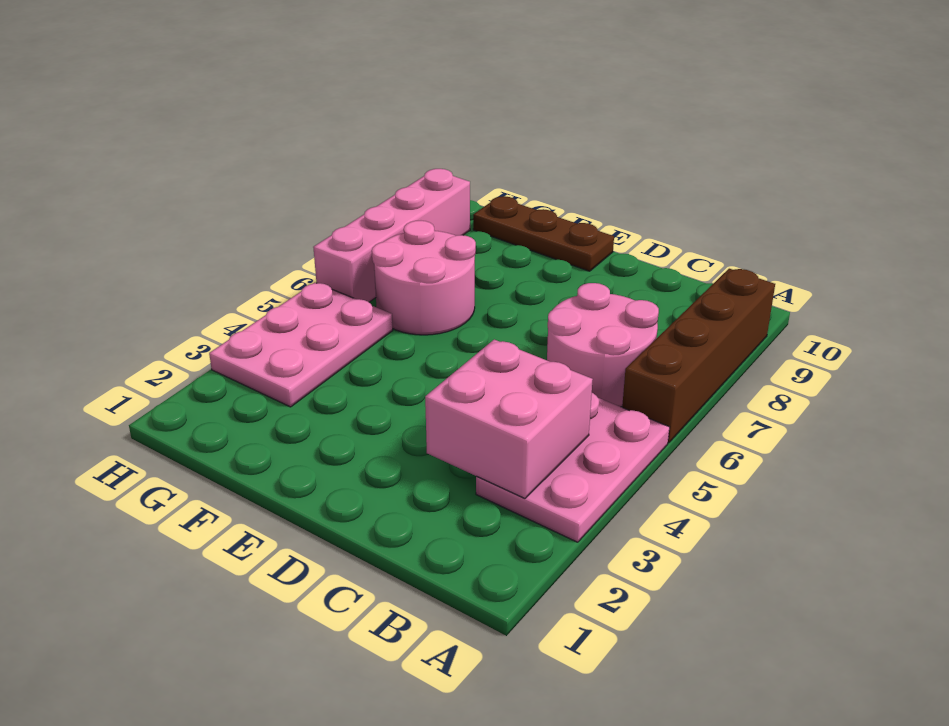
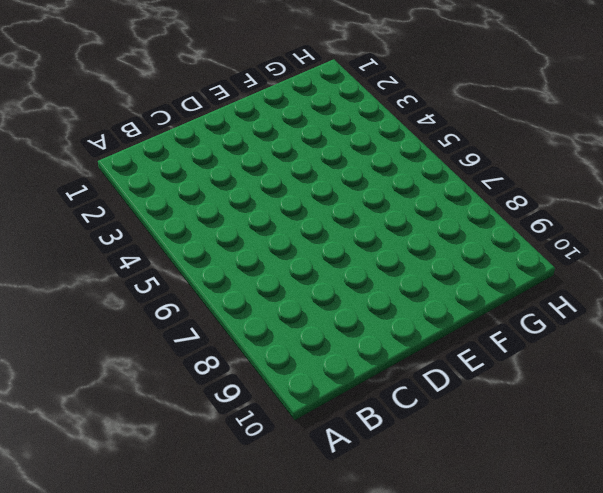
none -> pink plate A3:B5 level 1
none -> brown brick A6:A9 level 1

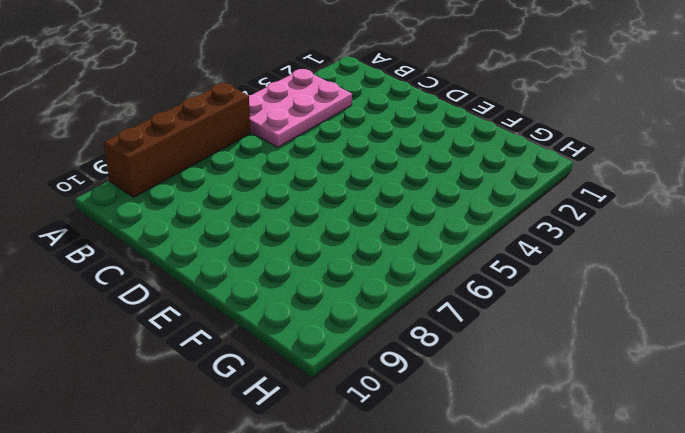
none -> pink round brick B6:C7 level 1
none -> brown plate E10:G10 level 1

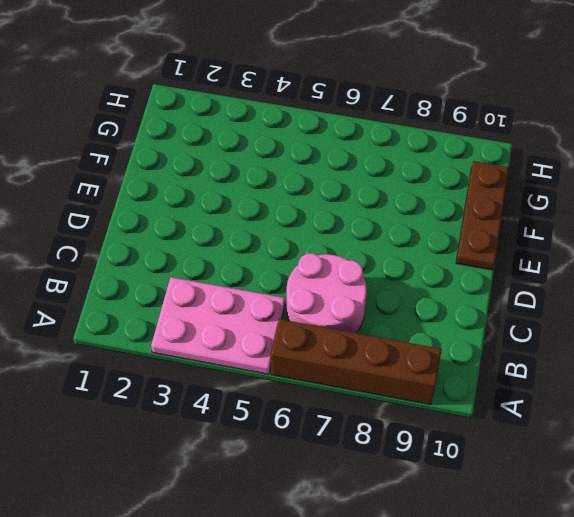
none -> pink round brick F6:G7 level 1
none -> pink plate G3:H5 level 1

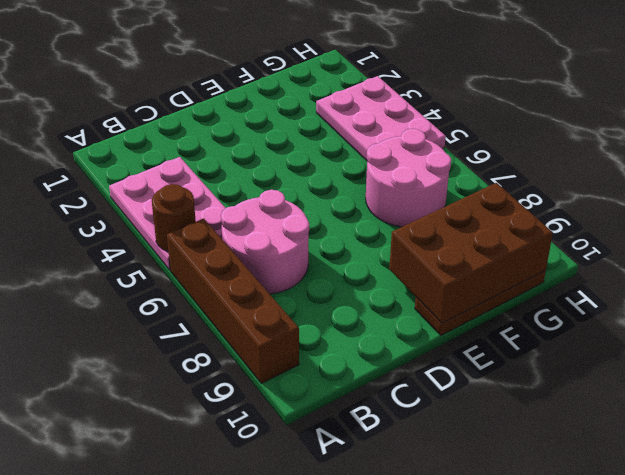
brown round brick A5 level 2 -> none
brown brick E9:G10 level 2 -> none
none -> pink brick H6:H9 level 1
none -> pink brick B3:C4 level 2

